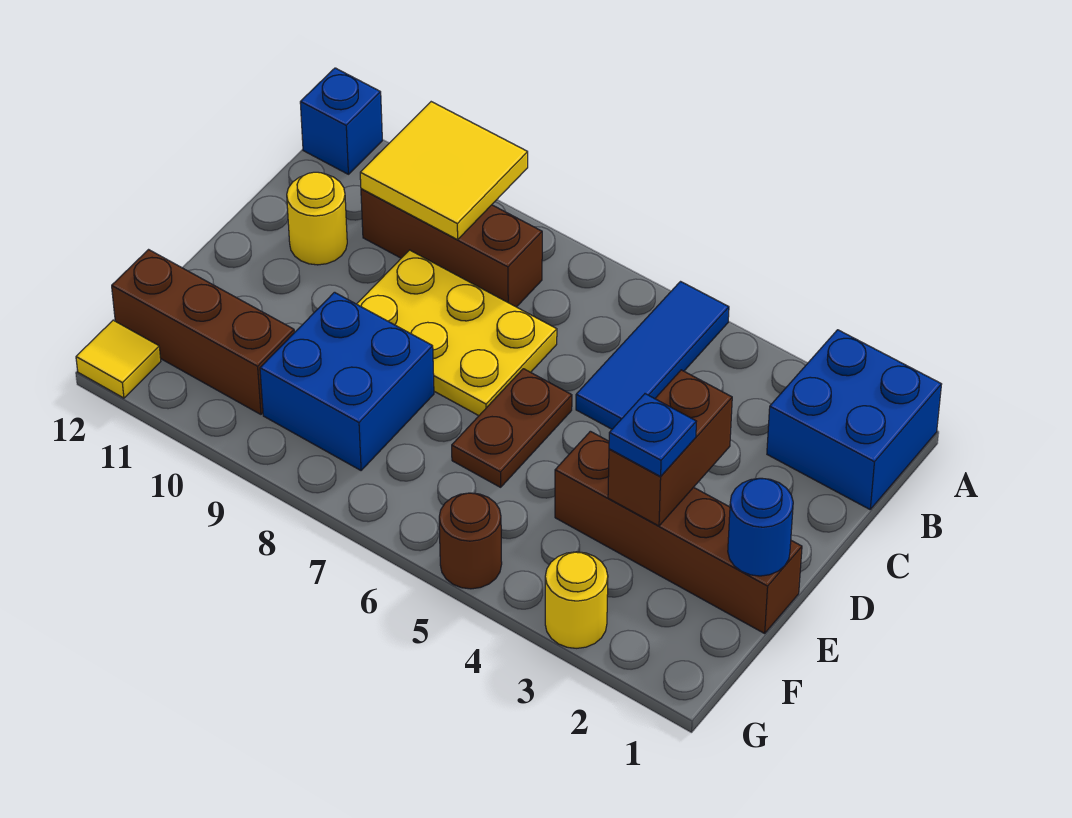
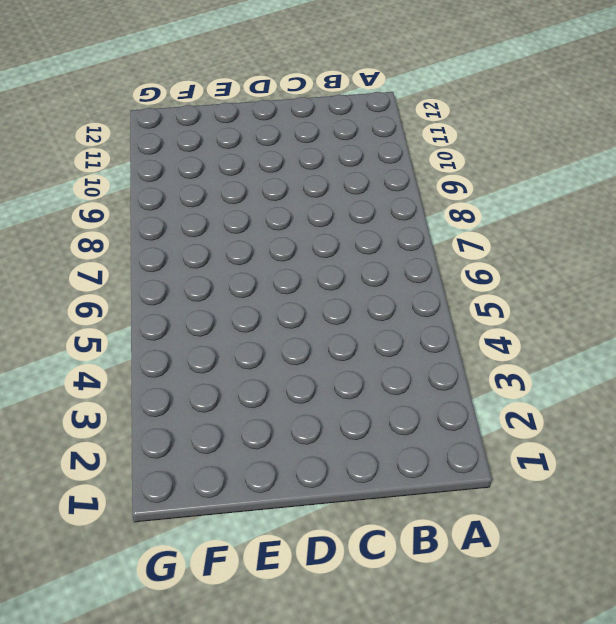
none -> blue brick A1:B2 level 1
none -> blue tile A5:C5 level 1
none -> blue brick A12 level 1

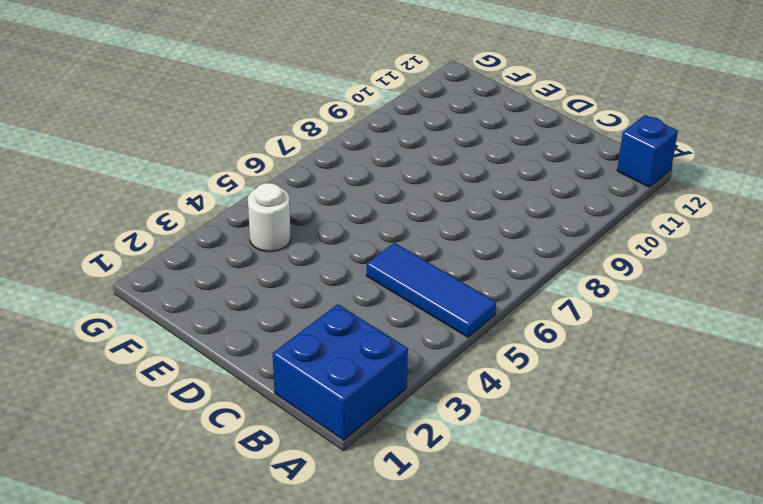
white round brick F4 level 1 -> none
none -> brown brick B8:B10 level 1
none -> yellow plate C7:D9 level 1
none -> yellow round brick C11 level 1

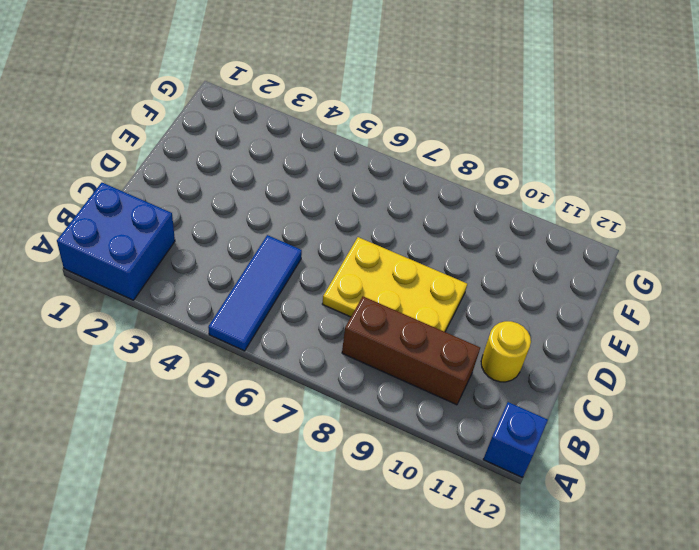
none -> brown plate D6:E6 level 1
none -> brown brick E1:E4 level 1
none -> blue brick E8:F9 level 1

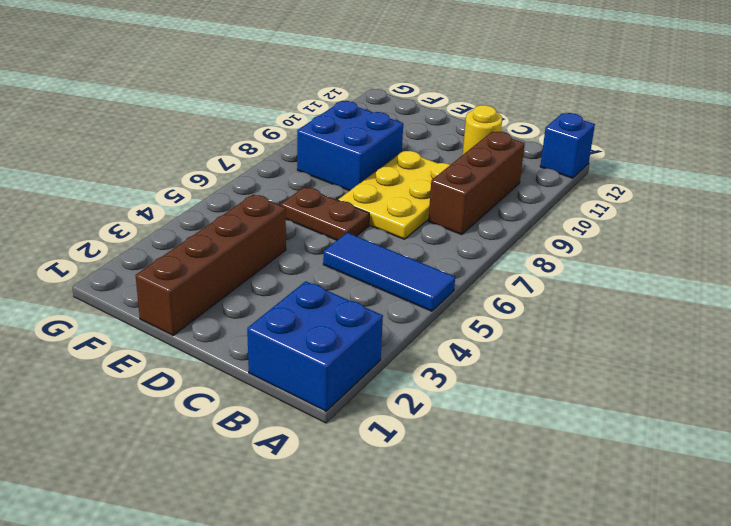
none -> brown brick F10:F12 level 1
none -> yellow round brick G3 level 1
none -> brown round brick G5 level 1

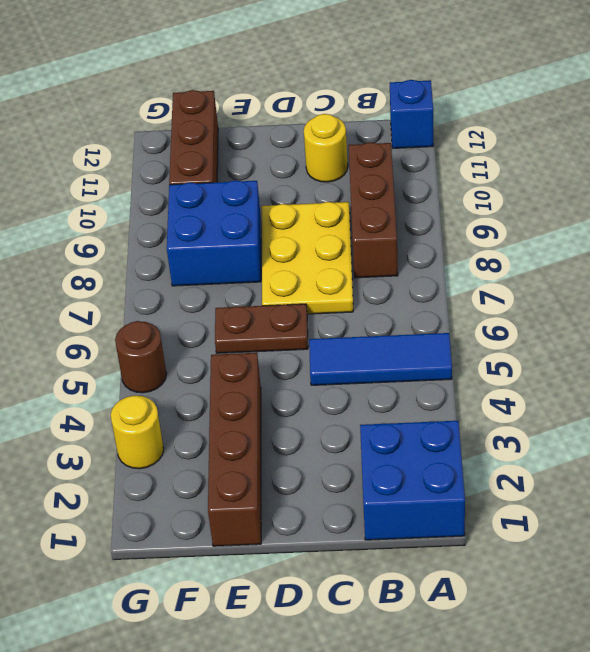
none -> yellow tile G12 level 1
none -> yellow tile A9:B10 level 2
none -> brown brick D3:E3 level 2

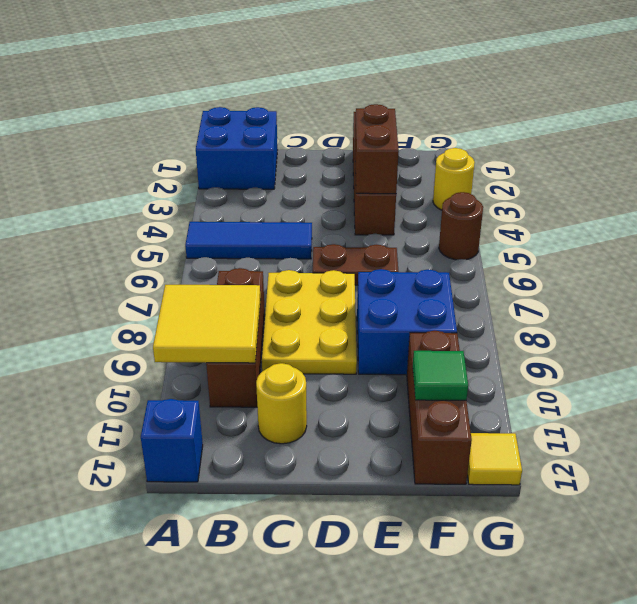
brown brick E3:E4 level 2 -> brown brick D3:E3 level 2
green tile F11 level 2 -> none
none -> blue round brick E1 level 2
none -> blue plate E3 level 3

